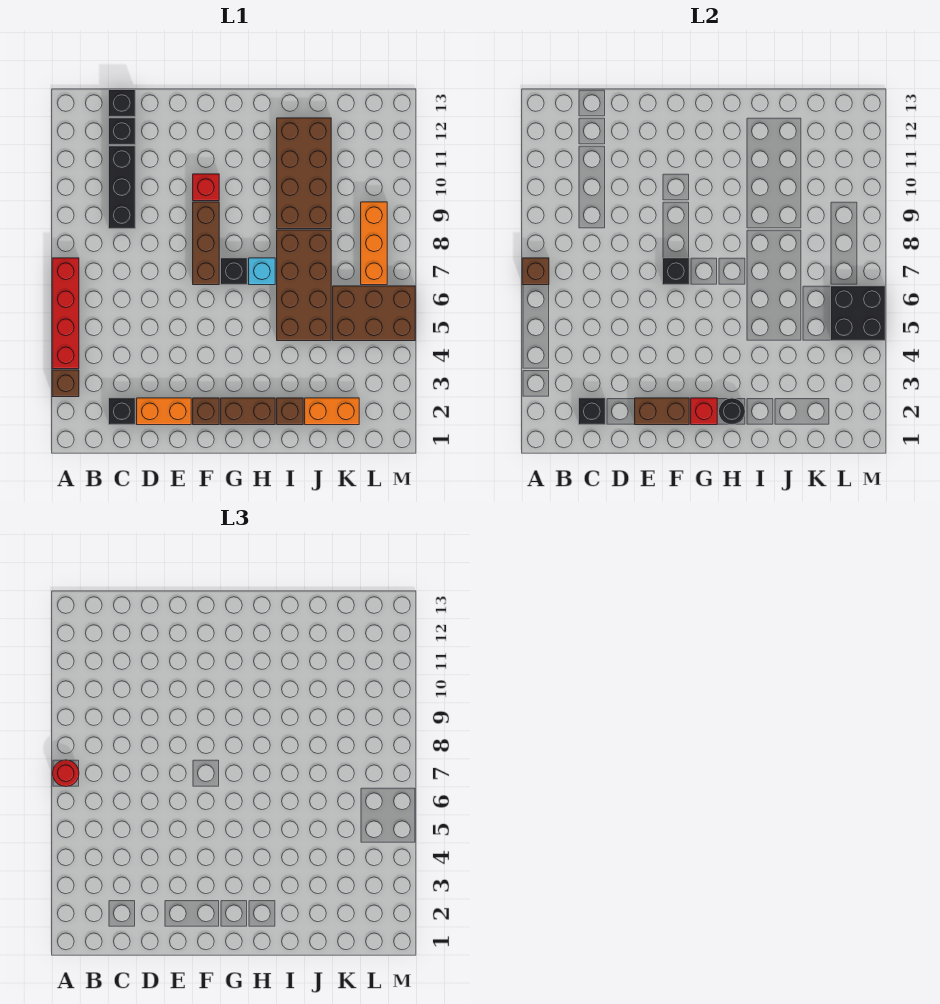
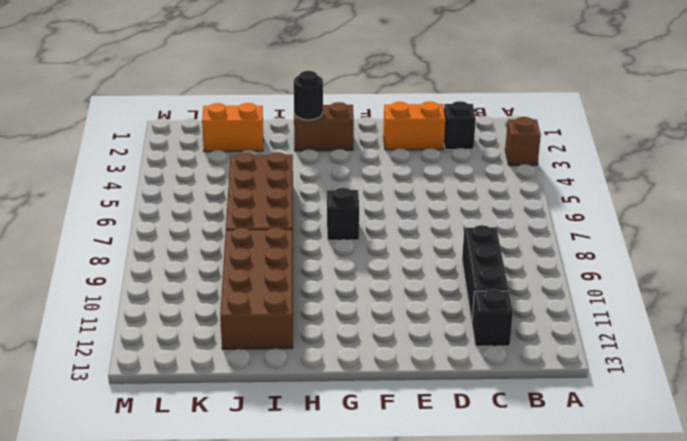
none -> red brick A4:A7 level 1
none -> black brick C13 level 1
none -> brown brick F2 level 1

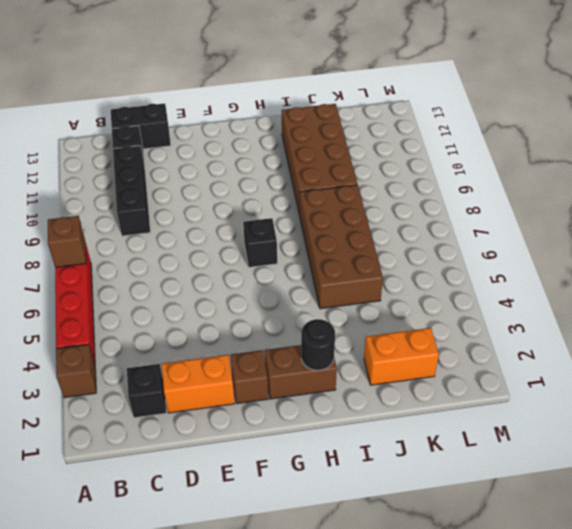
black brick C13:D13 level 1 -> black brick C13 level 1
none -> brown brick F7:F9 level 1
none -> red brick F10 level 1
none -> cyan brick H7 level 1

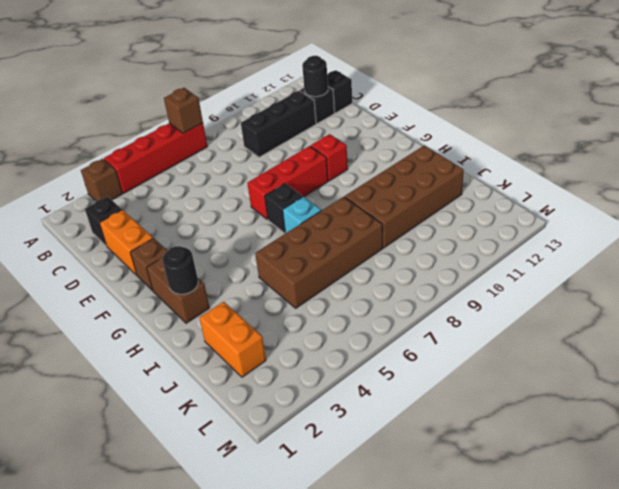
black round brick C12 level 2 -> none
red brick F7:F9 level 1 -> brown brick F7:F9 level 1
none -> brown brick I2 level 1
none -> brown brick K5:M6 level 1
none -> orange brick L7:L9 level 1

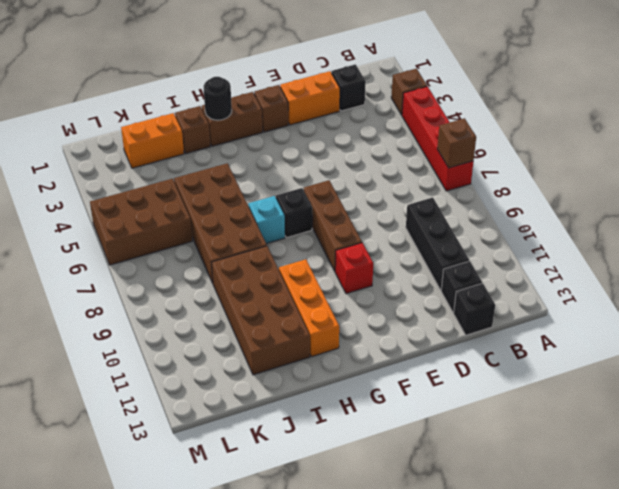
orange brick H10:H12 level 1 -> orange brick L7:L9 level 1
none -> black brick C2 level 2
none -> brown brick E2:F2 level 2
none -> black brick F7 level 2

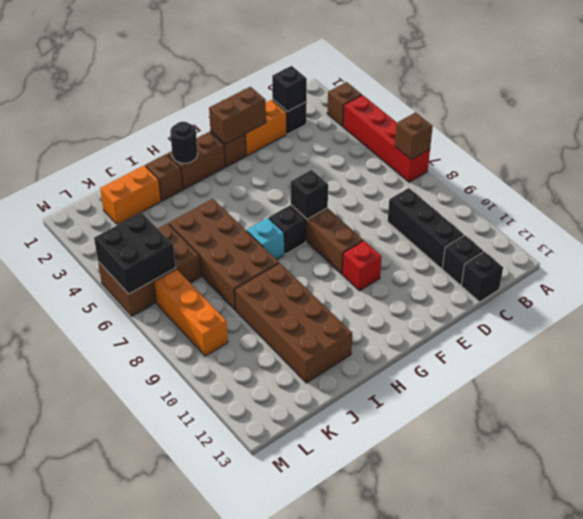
none -> red brick G2 level 2
none -> red round brick A7 level 3

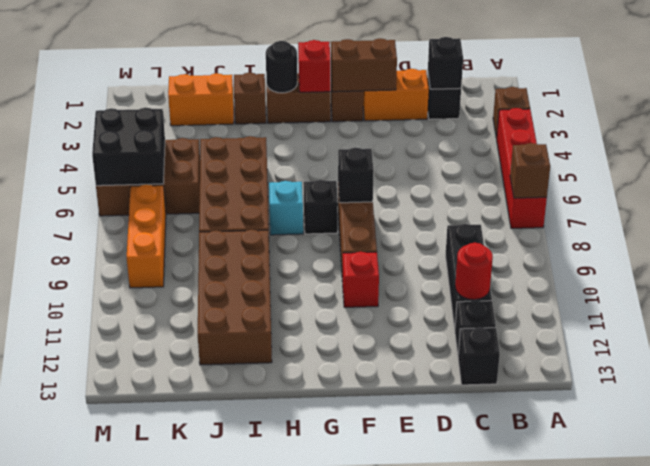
red round brick C11 level 2 -> red round brick A7 level 3

